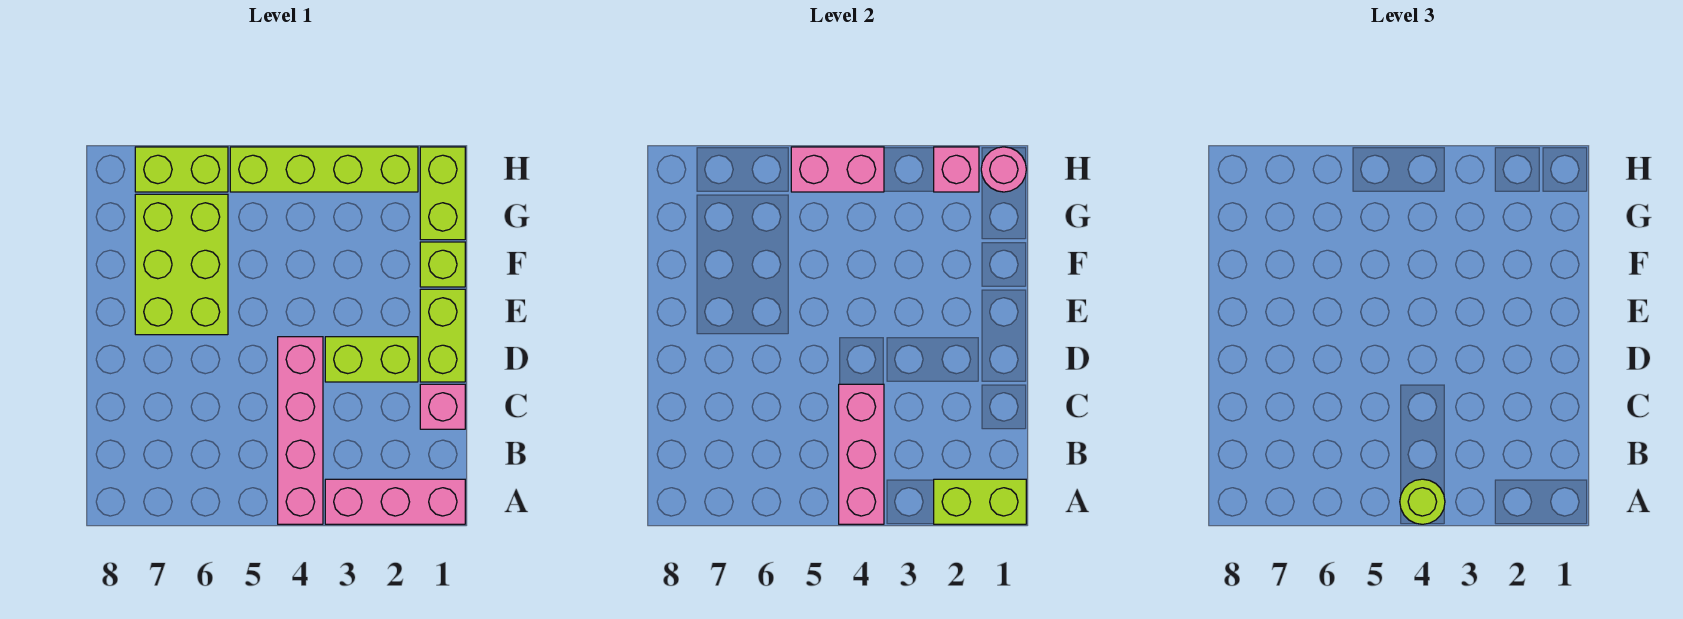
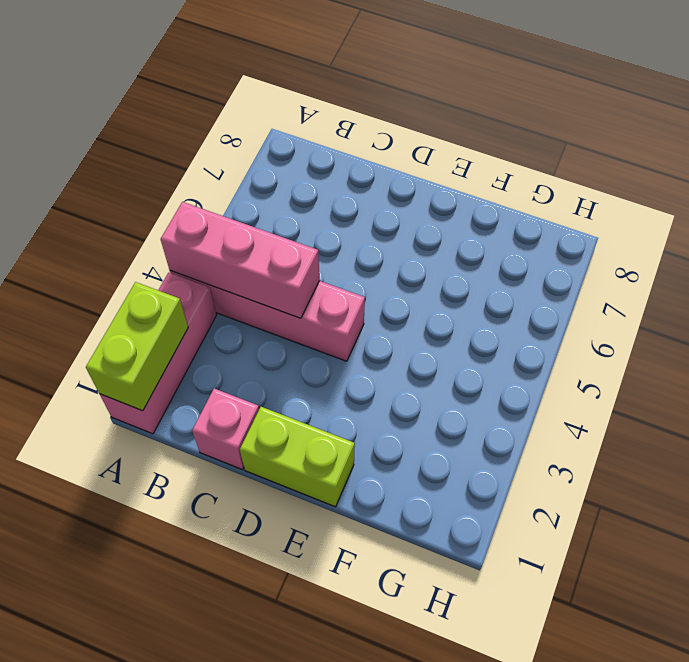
none -> lime brick D2:D3 level 1
none -> lime brick E6:G7 level 1
none -> lime brick F1 level 1

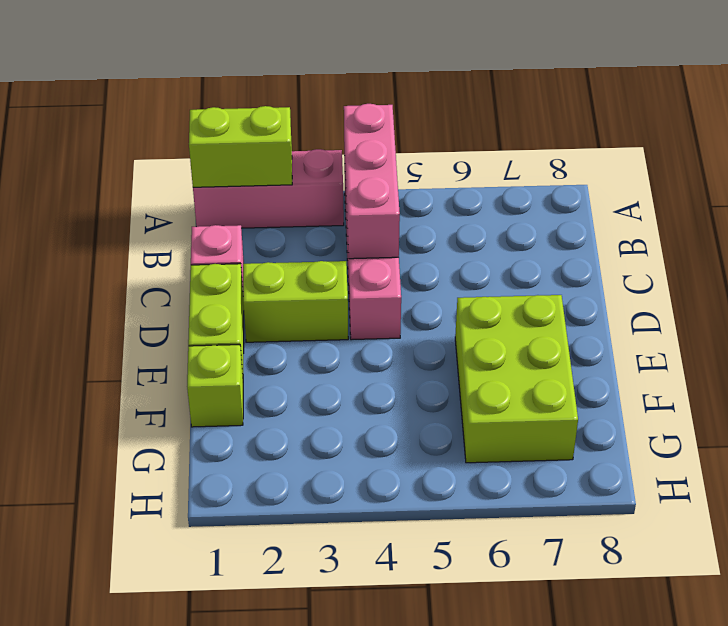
none -> lime brick G1:H1 level 1
none -> lime brick H2:H5 level 1
none -> lime brick H6:H7 level 1

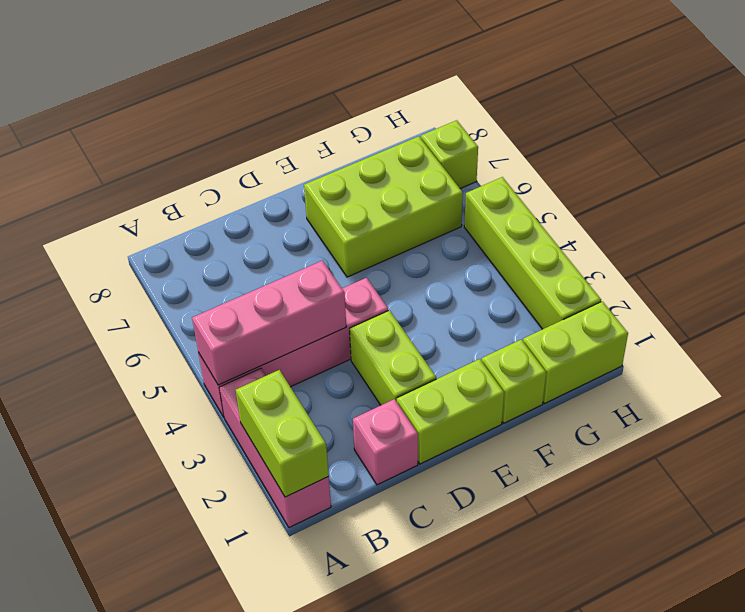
lime brick H7 level 1 -> lime brick H6:H7 level 1
none -> pink round brick H1 level 2
none -> pink brick H2 level 2
none -> pink brick H4:H5 level 2

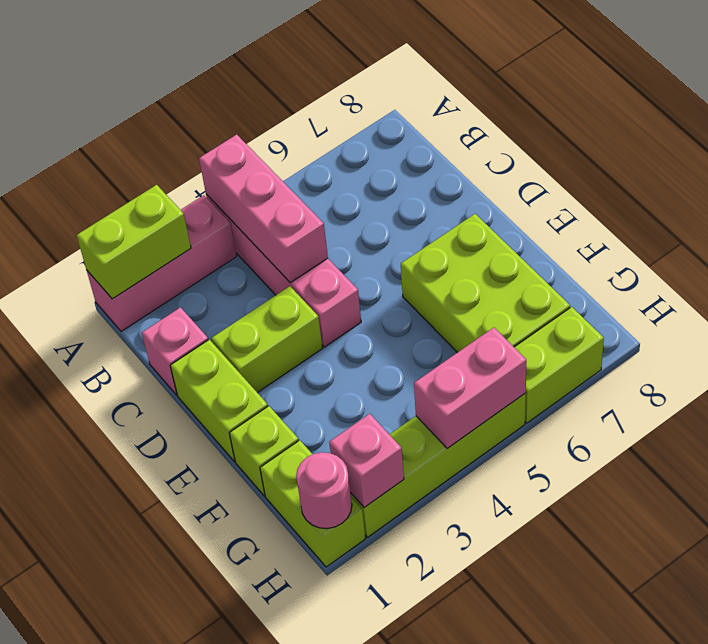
none -> lime round brick A4 level 3

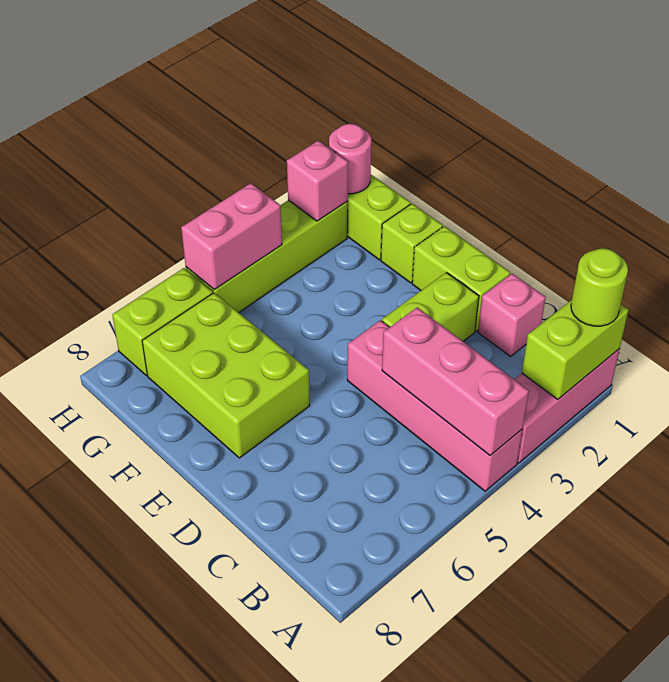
lime round brick A1 level 3 -> lime round brick A4 level 3

